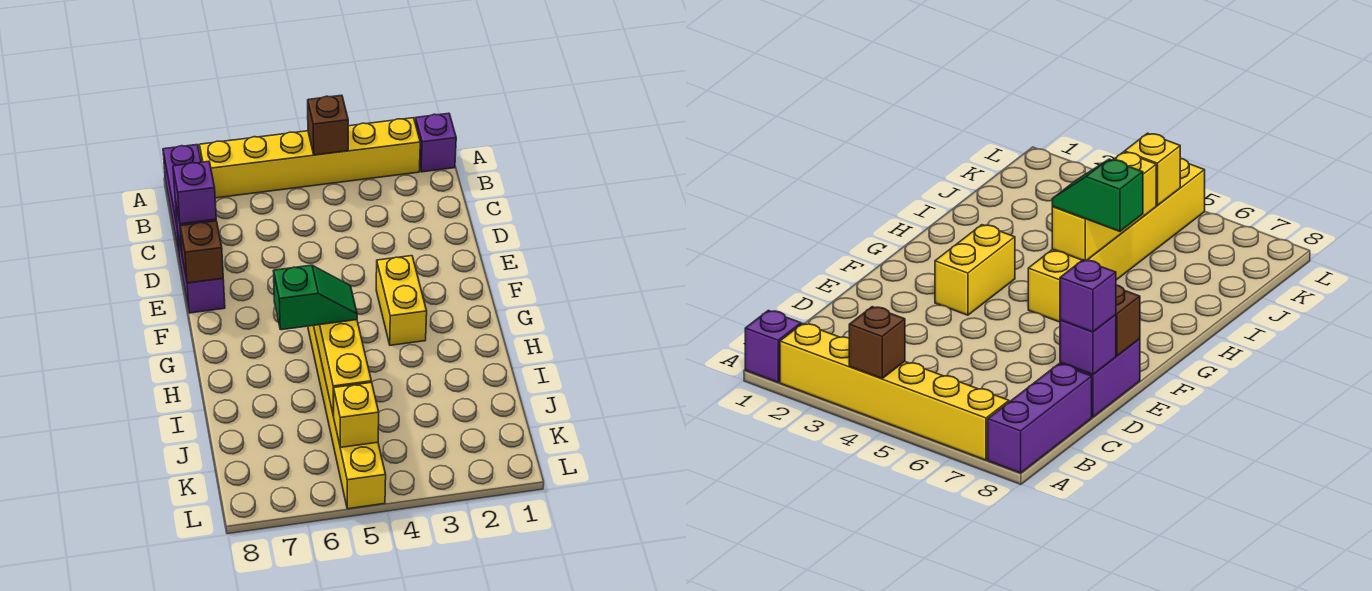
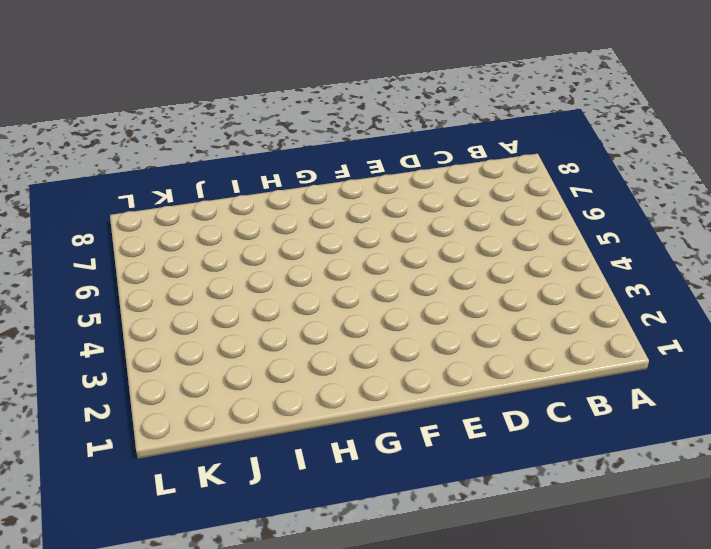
none -> purple brick A1 level 1
none -> yellow brick A2:A7 level 1
none -> purple brick A8:C8 level 1

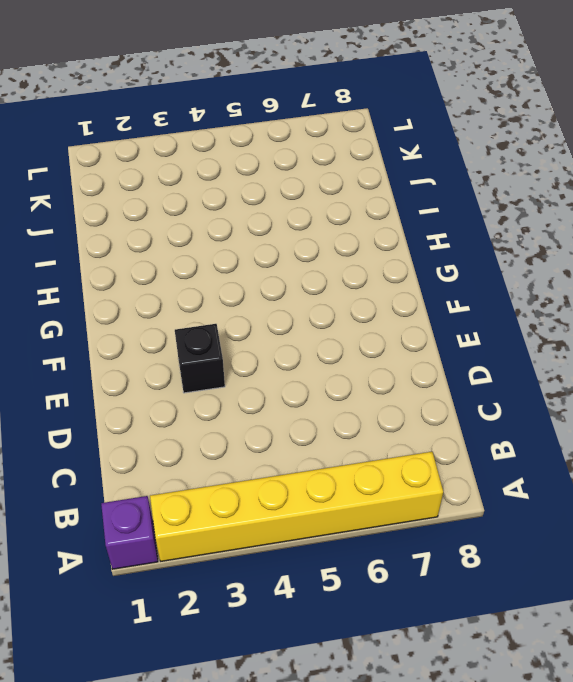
black brick E3 level 1 -> none
none -> purple brick A8:C8 level 1
none -> purple brick D8:E8 level 1
none -> yellow brick F3:G3 level 1

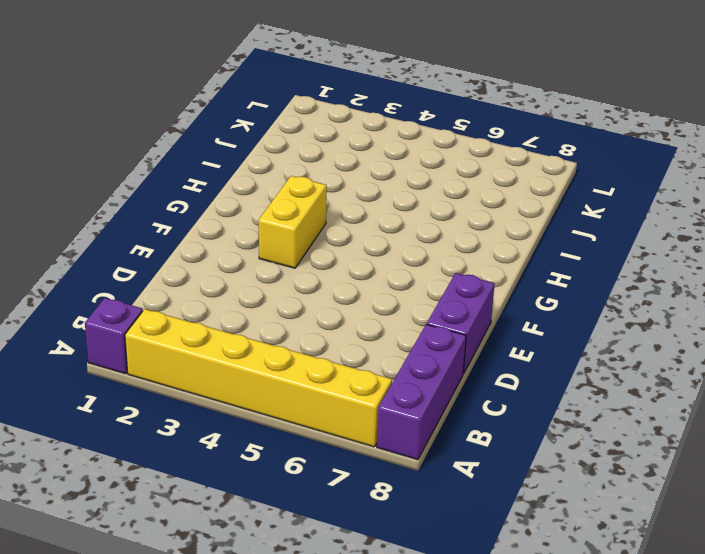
none -> yellow brick G5:L5 level 1
none -> brown brick A4 level 2
none -> purple brick D8 level 2

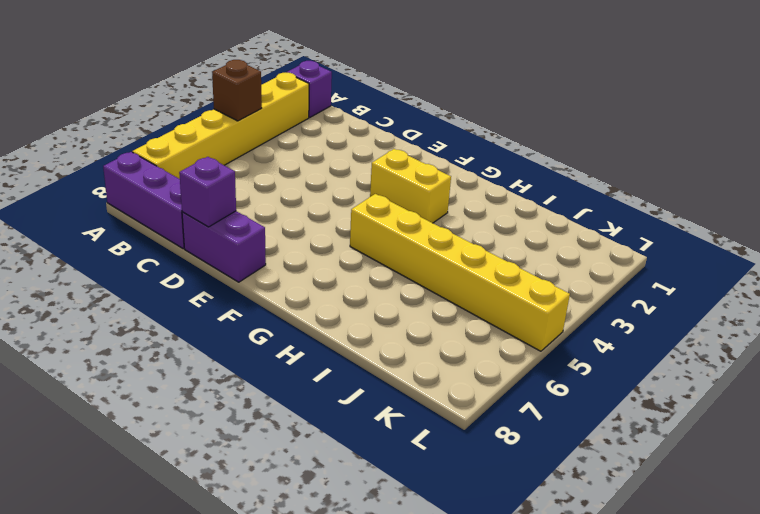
none -> brown brick E8 level 2
none -> yellow brick H5:J5 level 2
none -> yellow brick K5 level 2

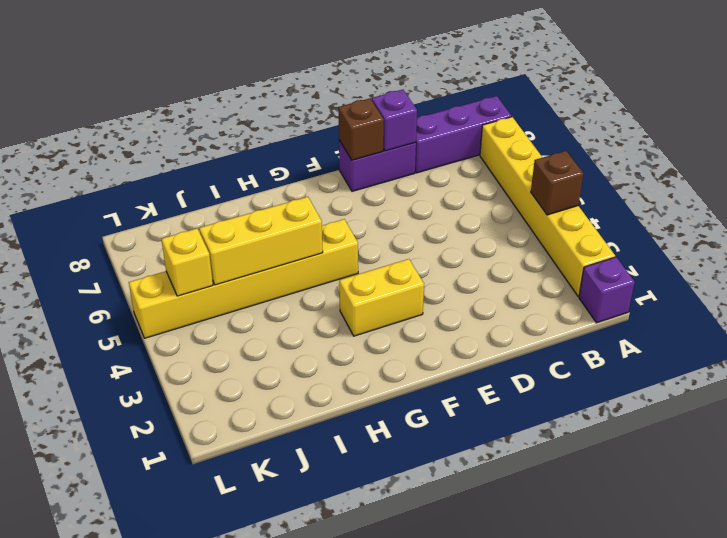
none -> purple brick D8 level 3
none -> green slope H5:H6 level 3 top 6

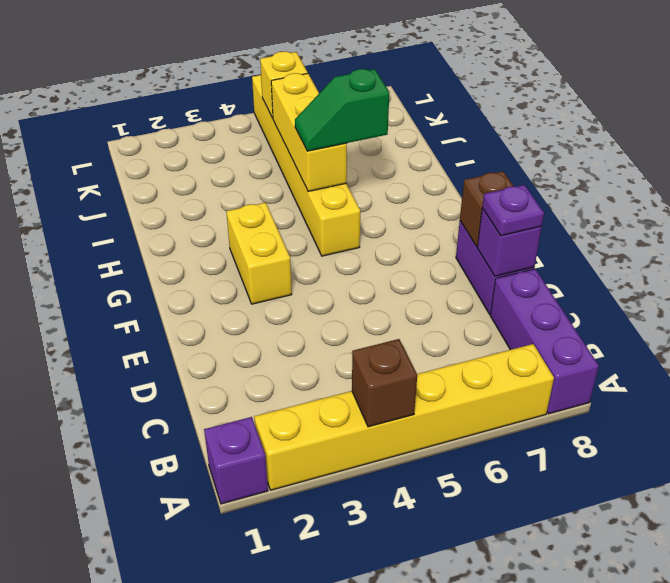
purple plate D8 level 3 -> purple brick D8 level 3

